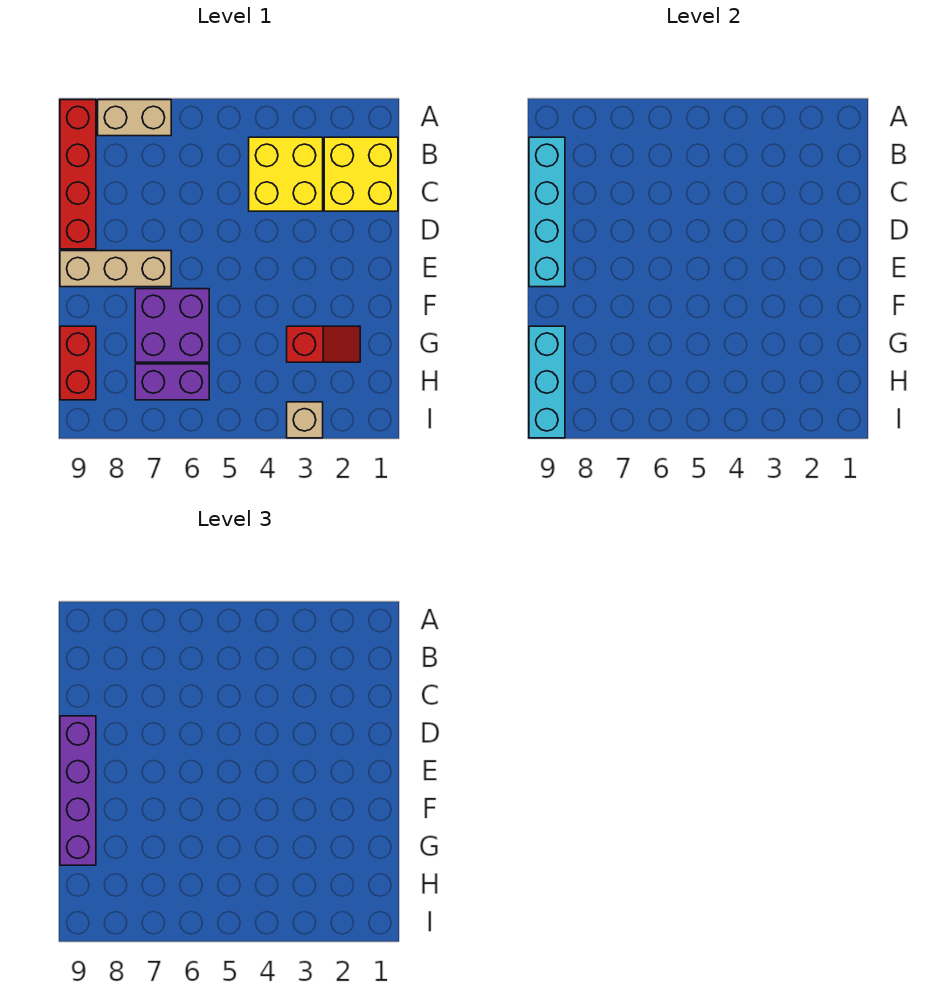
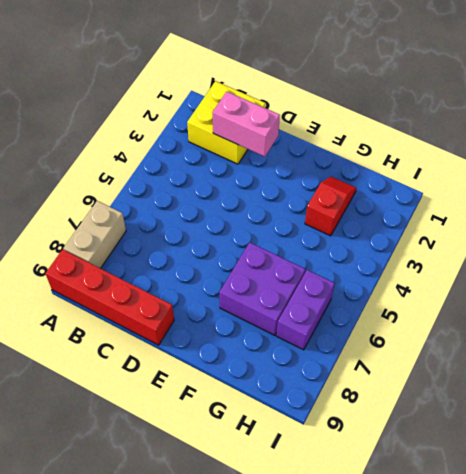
pink brick C2:D2 level 2 -> none
none -> yellow brick B3:C4 level 1
none -> tan brick E7:E9 level 1
none -> red brick G9:H9 level 1

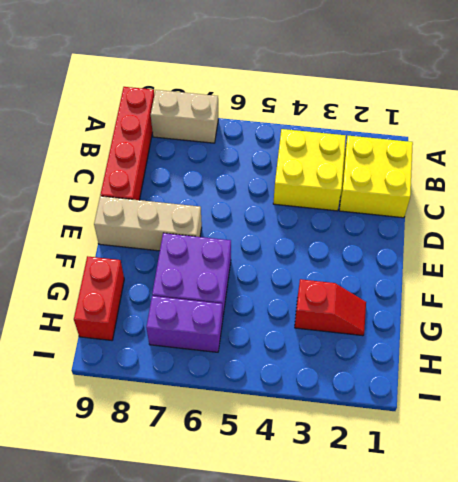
none -> tan brick I3 level 1
none -> cyan brick B9:E9 level 2
none -> cyan brick G9:I9 level 2

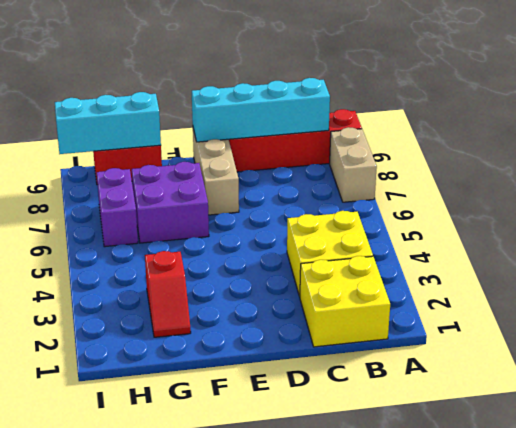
none -> tan brick I3 level 1
none -> purple brick D9:G9 level 3

